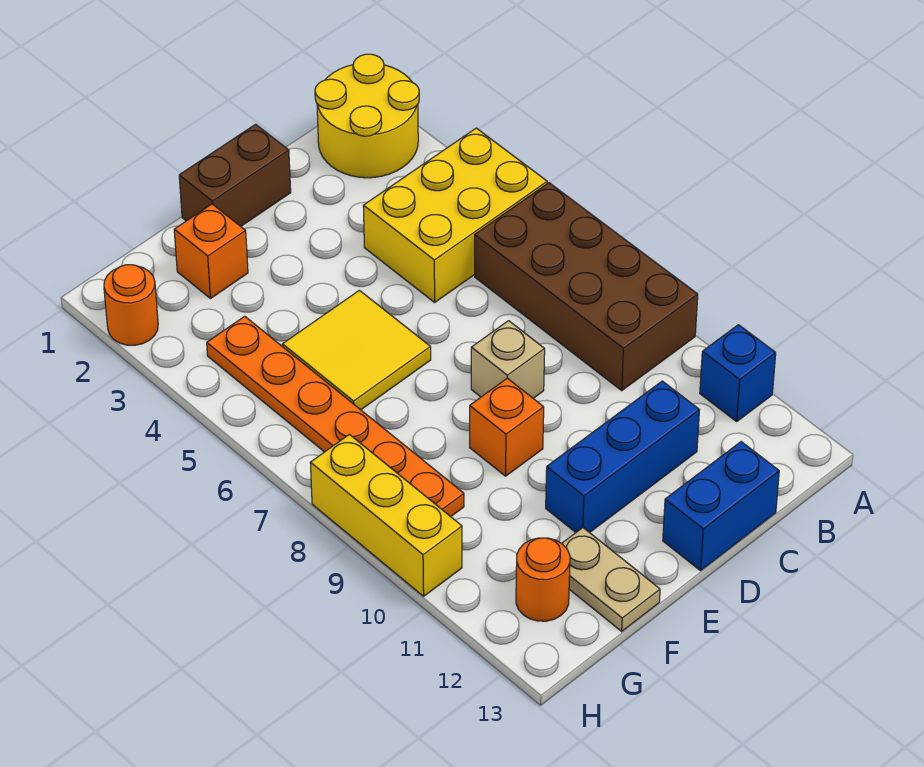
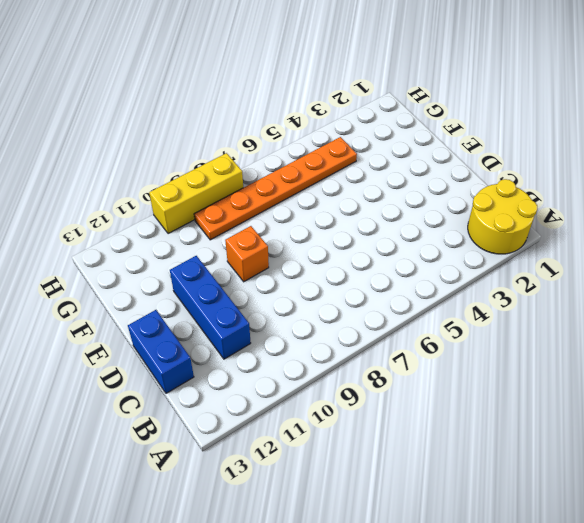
none -> yellow brick A4:C5 level 1
none -> brown brick A6:B9 level 1
none -> blue brick A11 level 1

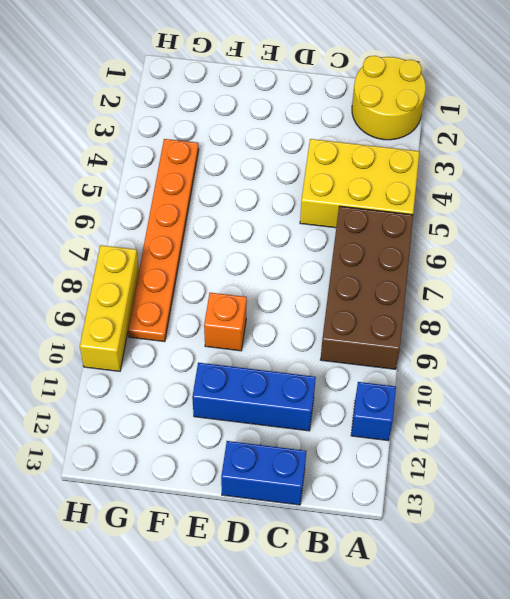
none -> brown brick D1:E1 level 1
none -> tan brick D8 level 1
none -> yellow tile E5:F6 level 1

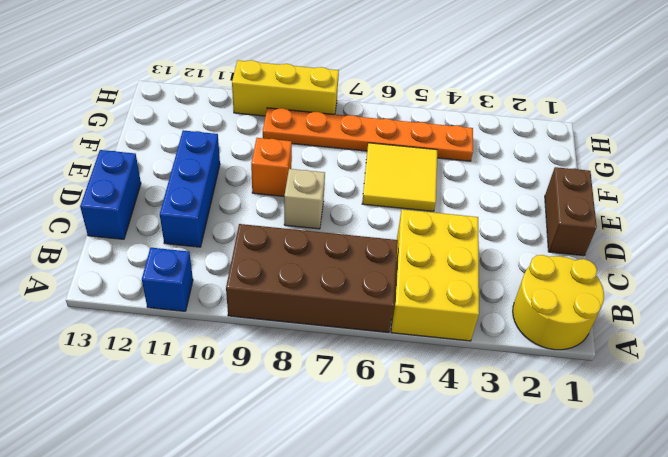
none -> orange brick F2 level 1
none -> tan plate F12:F13 level 1
none -> orange round brick G12 level 1

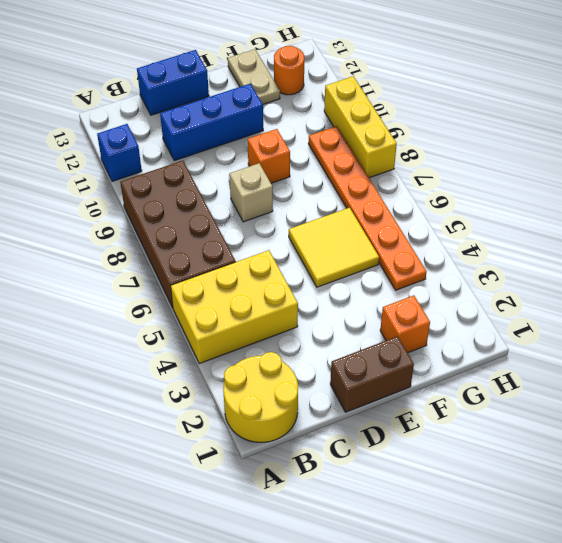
none -> orange round brick H2 level 1

